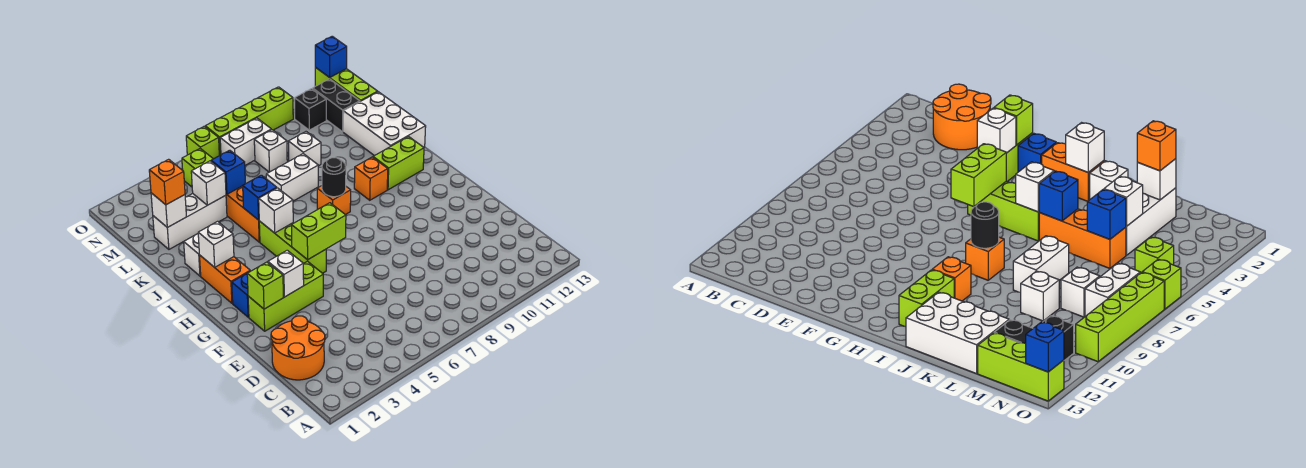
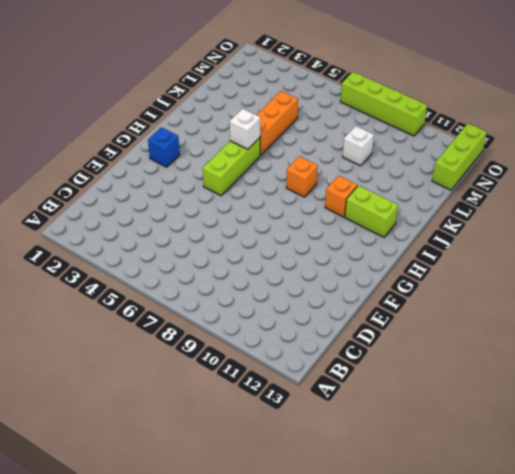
none -> orange round brick C1:D2 level 1
none -> lime brick F2:F4 level 1
none -> orange brick H2:I2 level 1
none -> white brick J2 level 1

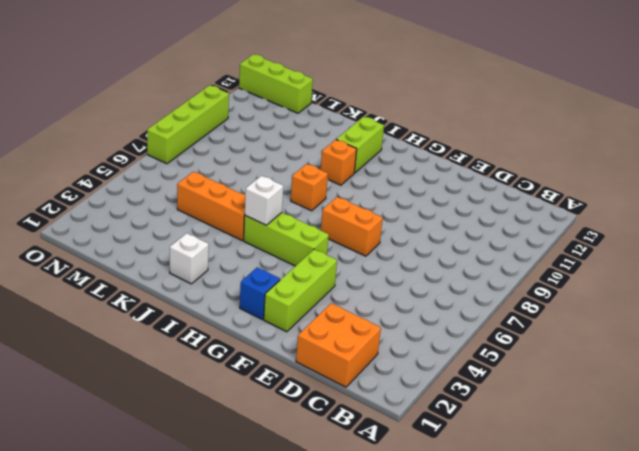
orange brick C1:D2 level 1 -> orange round brick C1:D2 level 1
orange brick F7:G7 level 1 -> orange brick H2:I2 level 1
none -> white brick J12:L13 level 1
none -> white brick K7:K8 level 1
none -> white brick L2:L4 level 1
none -> white brick L9 level 1

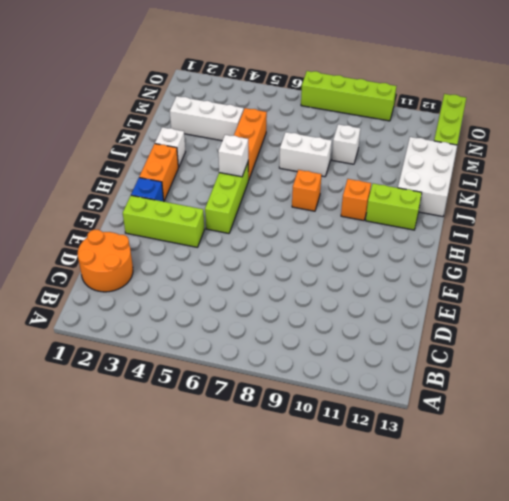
none -> white brick M8 level 1
none -> black brick M12:N12 level 1
none -> lime brick N5 level 1
none -> white brick N7:N8 level 1

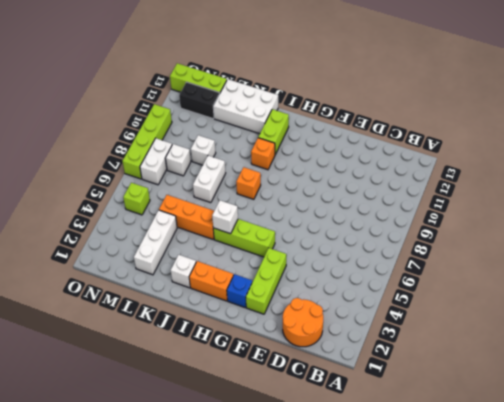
none -> black brick N11 level 1
none -> lime brick O6 level 1
none -> lime brick F2 level 2
none -> white brick F3 level 2

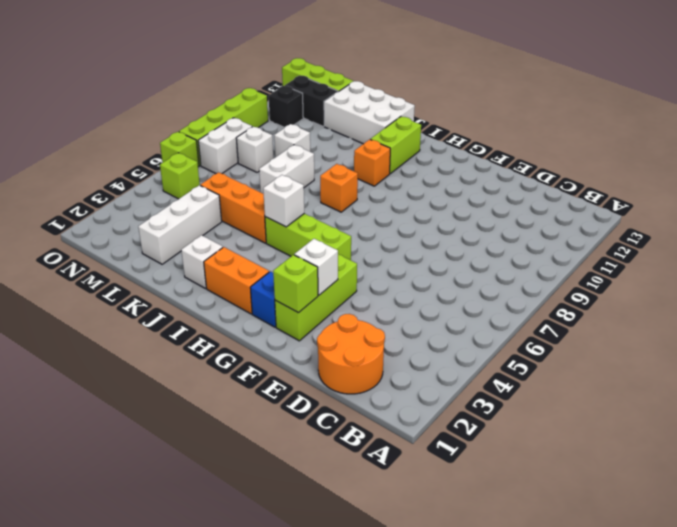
none -> lime brick G5:G6 level 2
none -> white brick I2 level 2
none -> black round brick I8 level 2
none -> blue brick J5 level 2

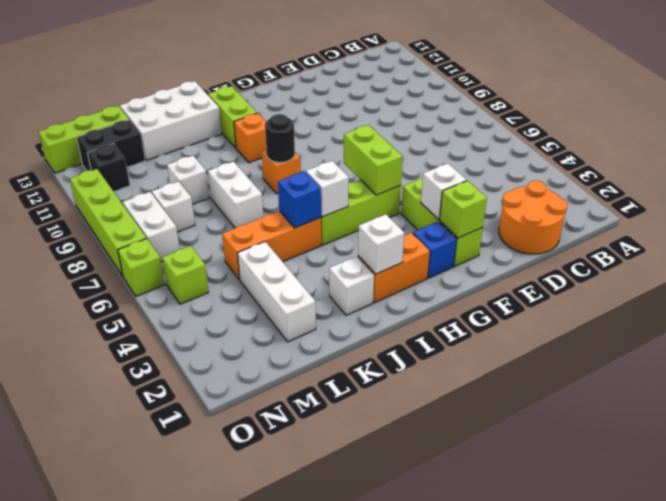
none -> white brick L2 level 2
none -> white brick L4 level 2
none -> blue brick L5 level 2
none -> blue brick O13 level 2

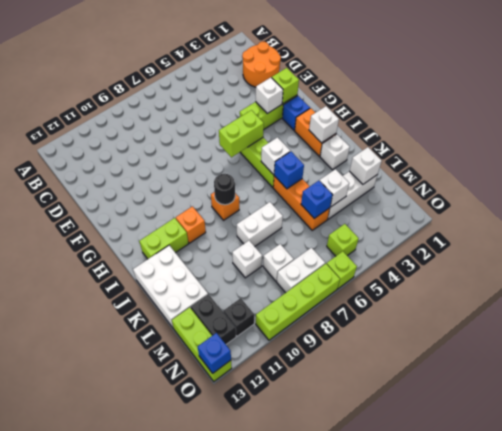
none -> orange brick L2 level 3

